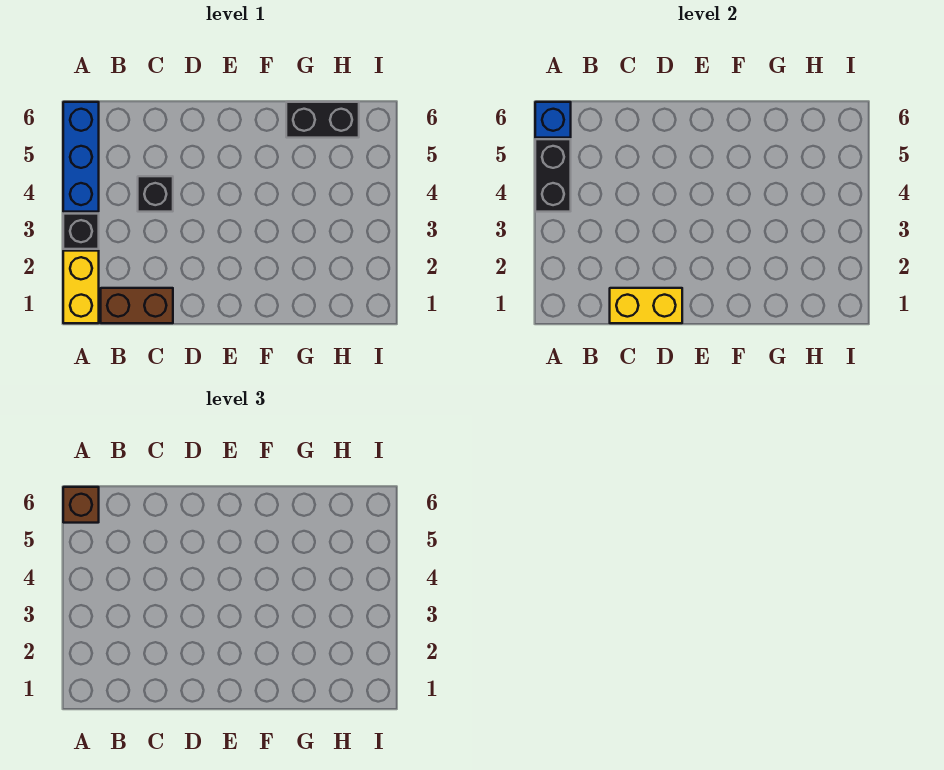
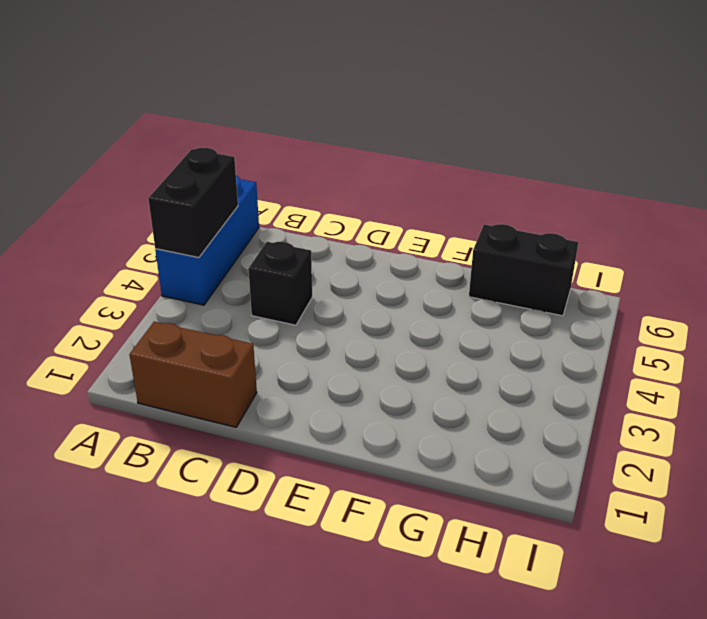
none -> yellow brick A1:A2 level 1
none -> black brick A3 level 1

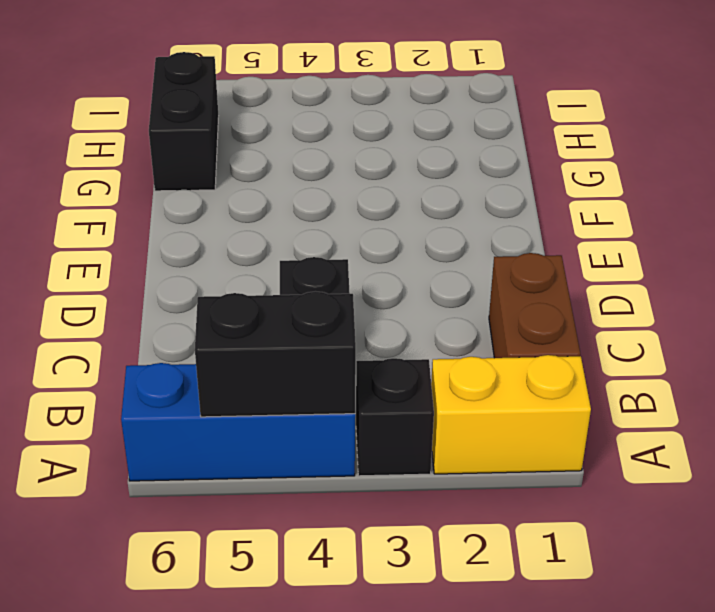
none -> blue brick A6 level 2
none -> yellow brick C1:D1 level 2

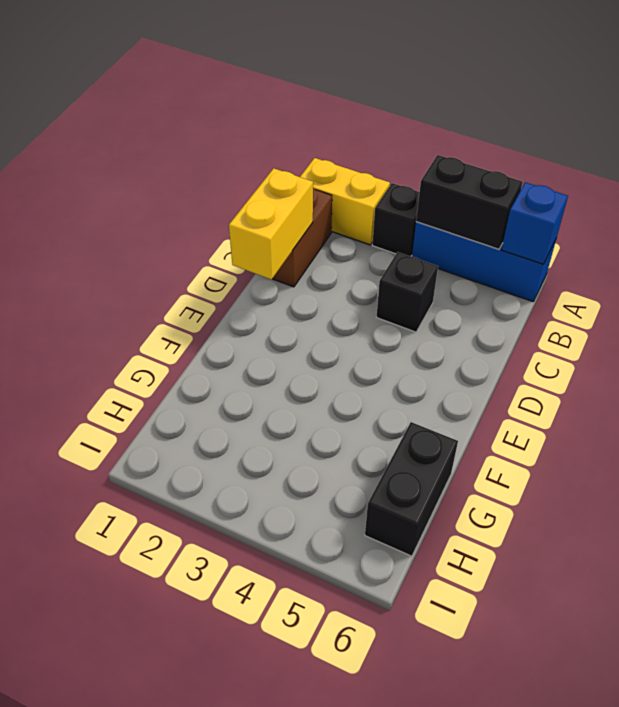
none -> brown brick A6 level 3

